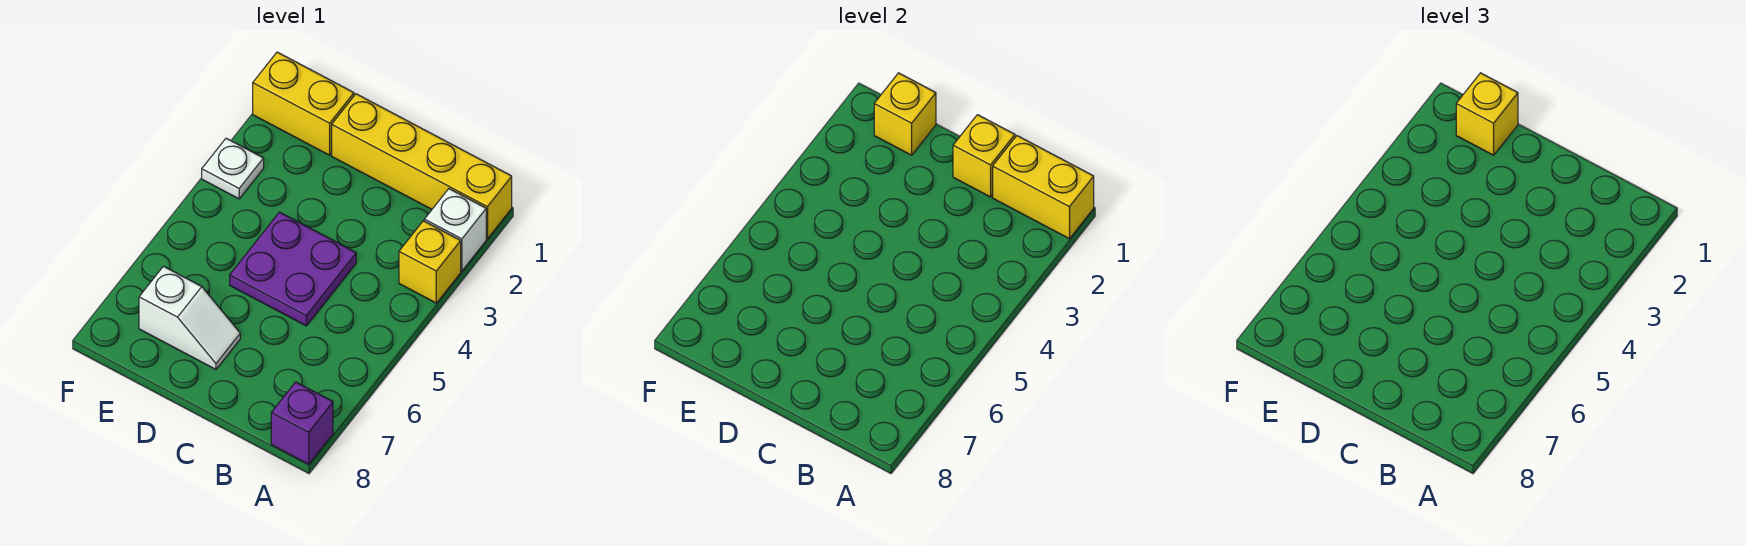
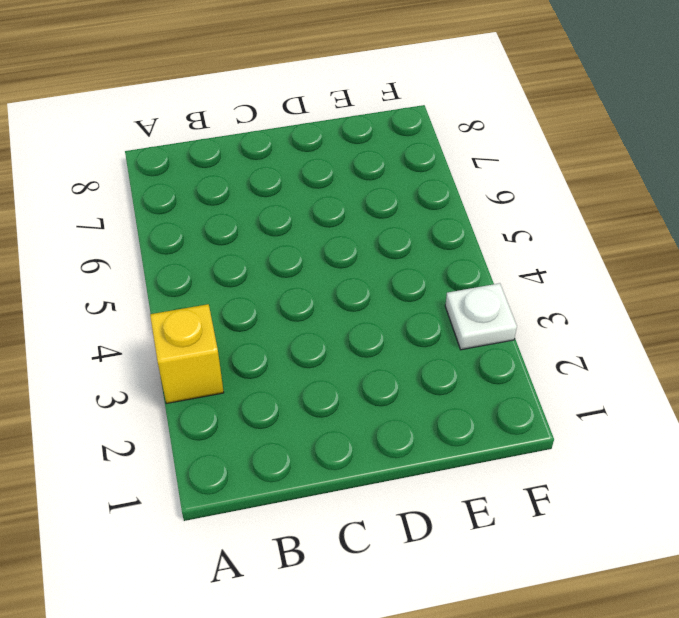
none -> yellow brick A1:D1 level 1
none -> white brick A2 level 1
none -> purple brick A8 level 1

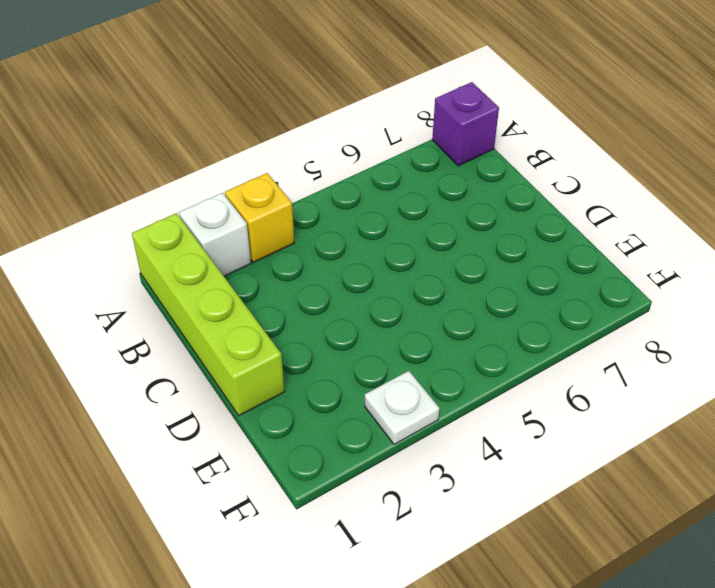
lime brick A1:D1 level 1 -> yellow brick A1:D1 level 1
none -> purple plate C4:D5 level 1
none -> white slope D7:E7 level 1 top E
none -> yellow brick E1:F1 level 1

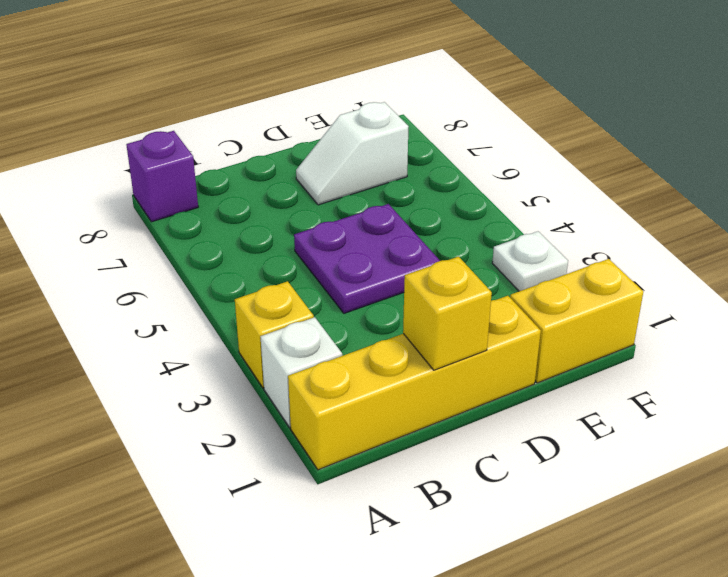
none -> yellow brick A1:B1 level 2
none -> yellow brick E1 level 2
none -> yellow brick E1 level 3

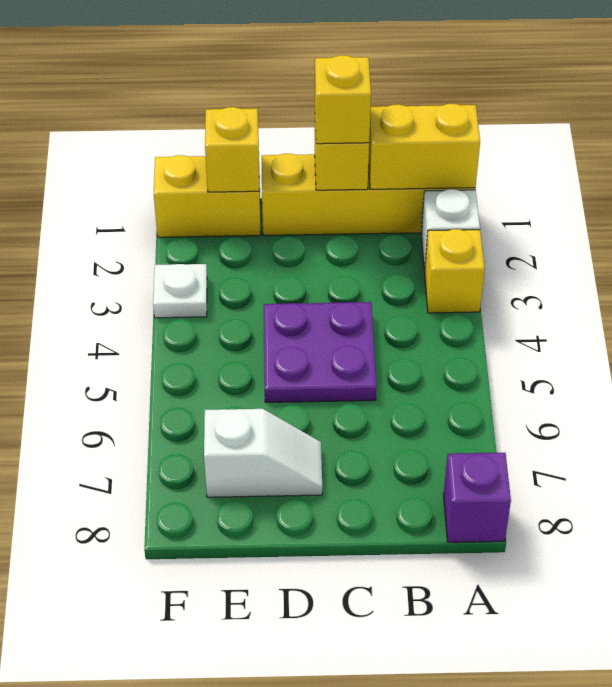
yellow brick C1 level 3 -> yellow brick E1 level 3

